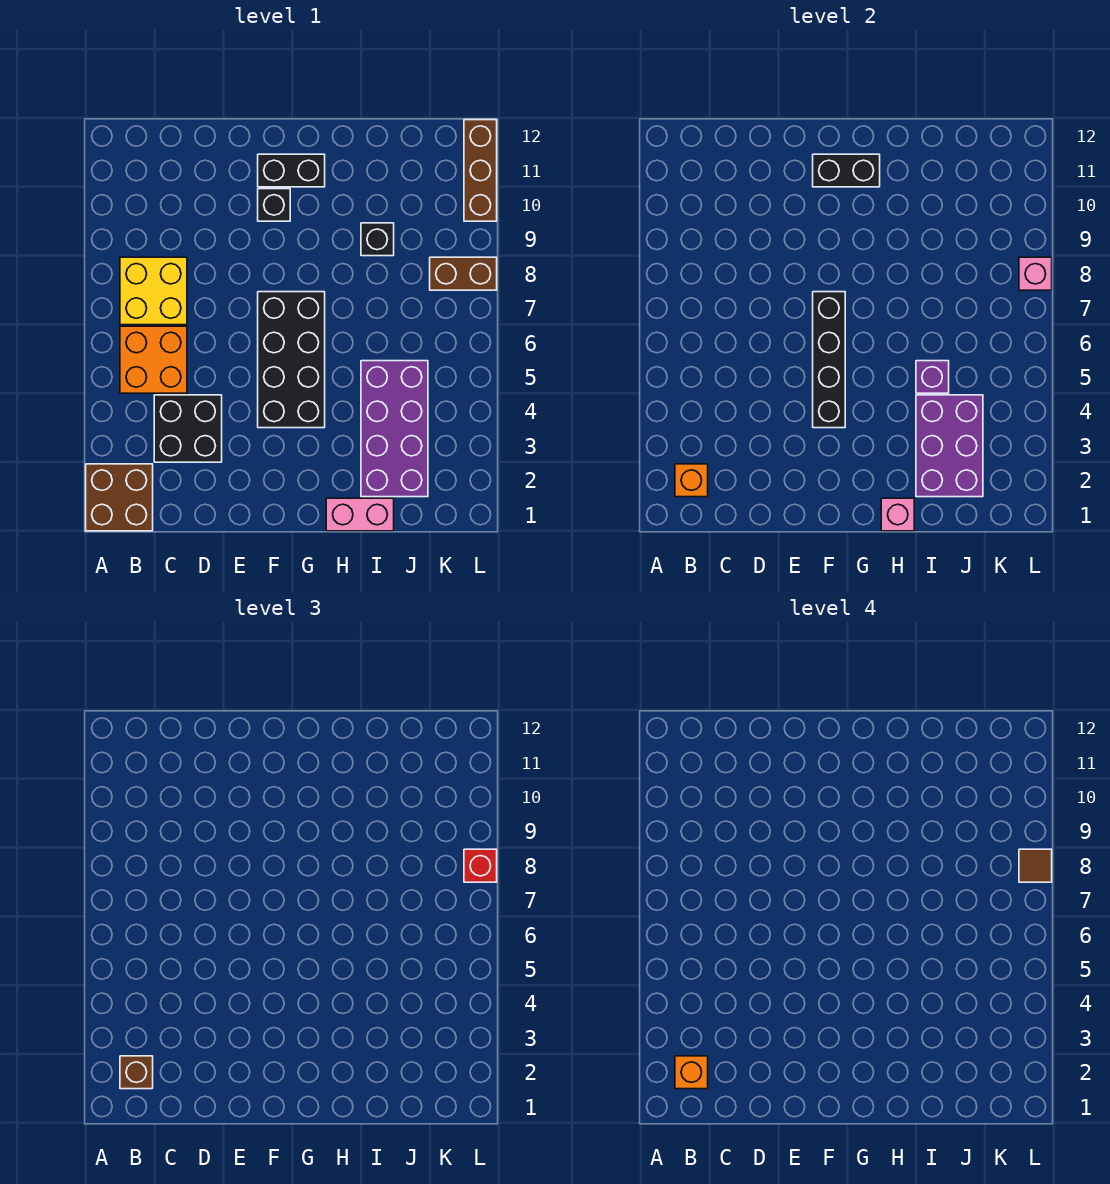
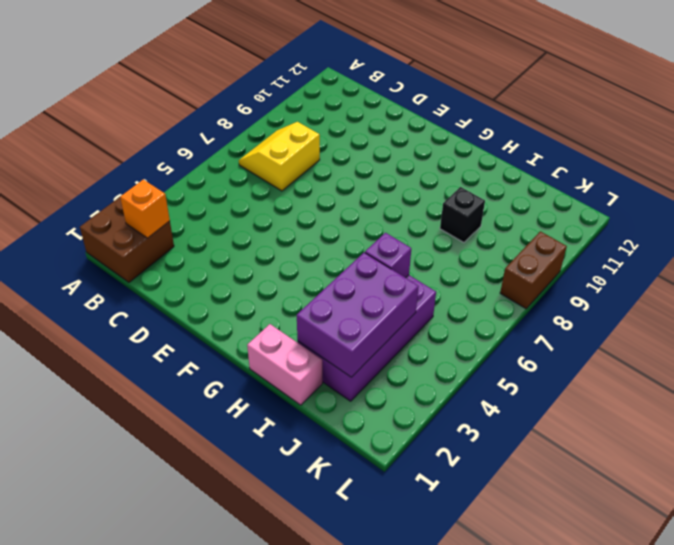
yellow slope B7:C8 level 1 top C -> yellow brick B7:C8 level 1
brown brick L8:L9 level 1 -> brown brick K8:L8 level 1
none -> orange brick B5:C6 level 1
none -> black brick C3:D4 level 1
none -> black brick F4:G7 level 1

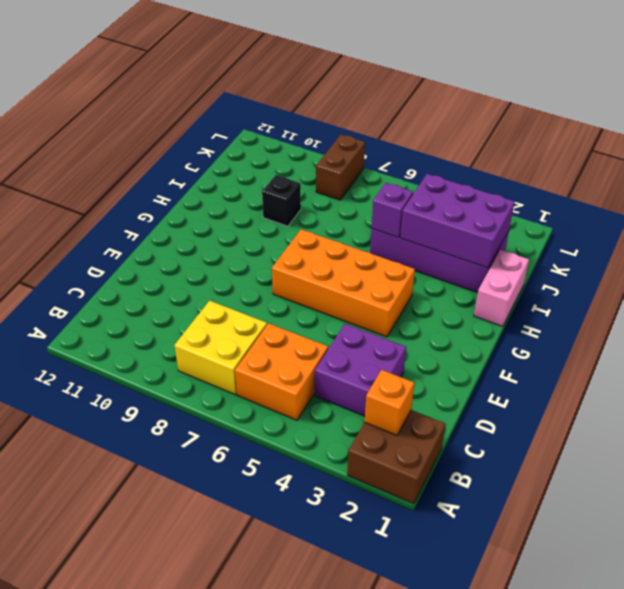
purple brick C3:D4 level 1 -> black brick C3:D4 level 1
orange brick F4:G7 level 1 -> black brick F4:G7 level 1
none -> black brick F10 level 1
none -> black brick F11:G11 level 1
none -> brown brick L10:L12 level 1

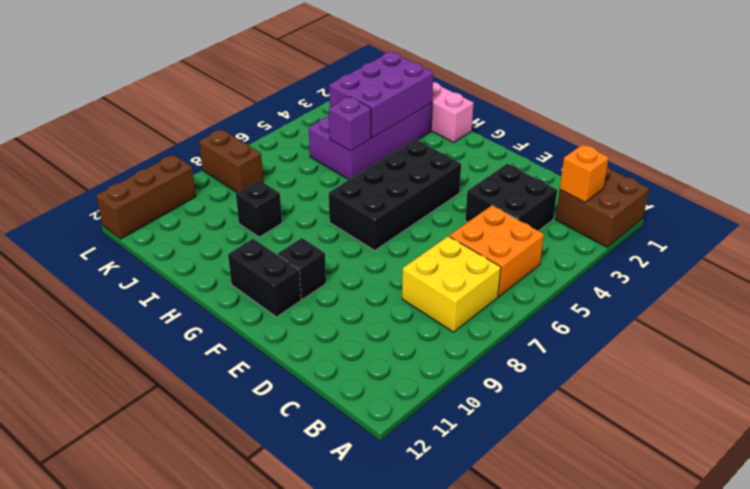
none -> black brick F4:F7 level 2
none -> black brick F11:G11 level 2
none -> pink brick H1 level 2

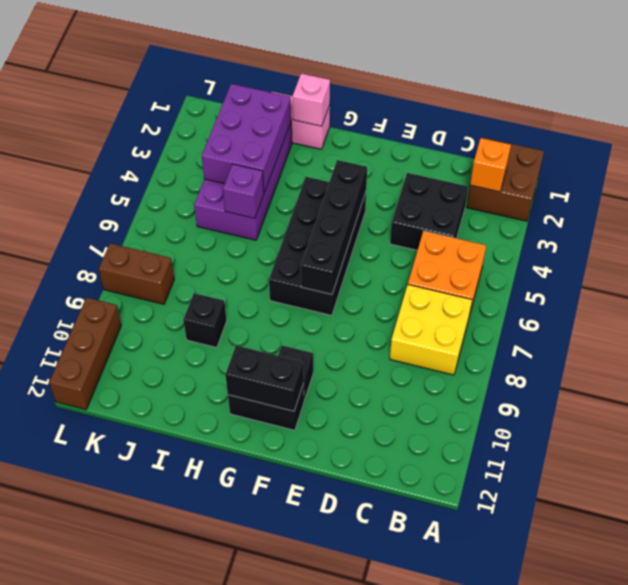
none -> pink brick L8 level 2
none -> brown brick B2 level 3
none -> red brick L8 level 3

